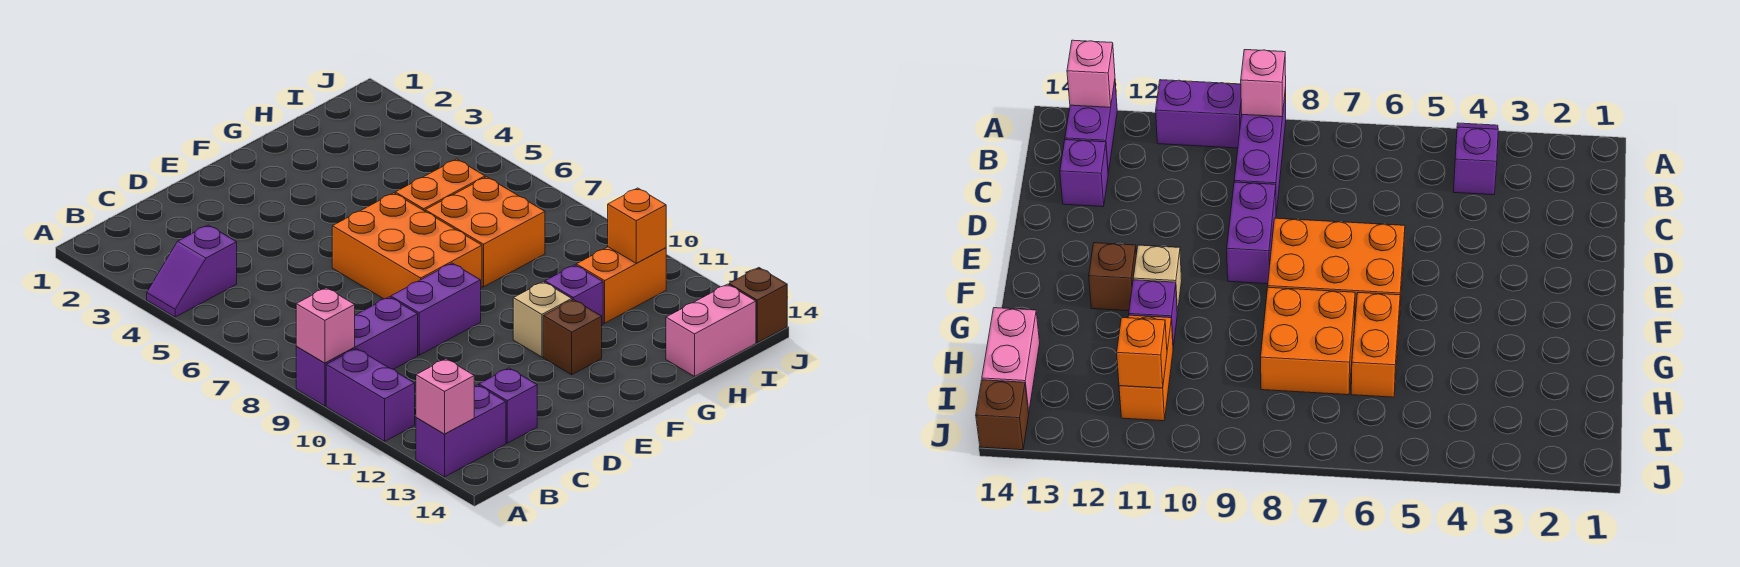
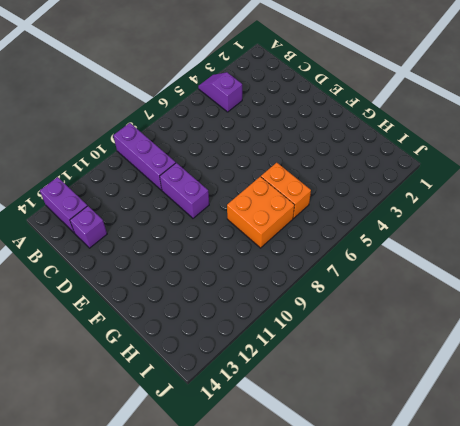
none -> purple brick A10:A11 level 1
none -> orange brick E6:F8 level 1
none -> tan brick F11 level 1

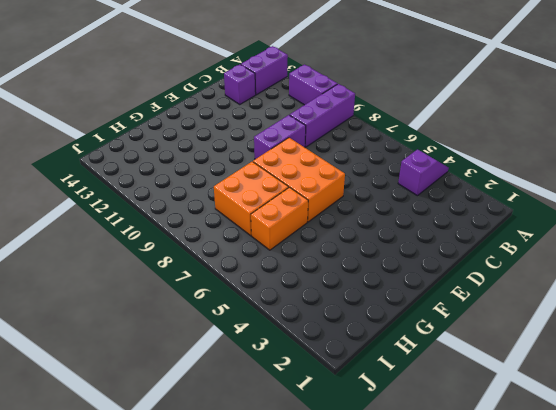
none -> tan brick F11 level 1
none -> brown brick F12 level 1
none -> purple brick G11 level 1

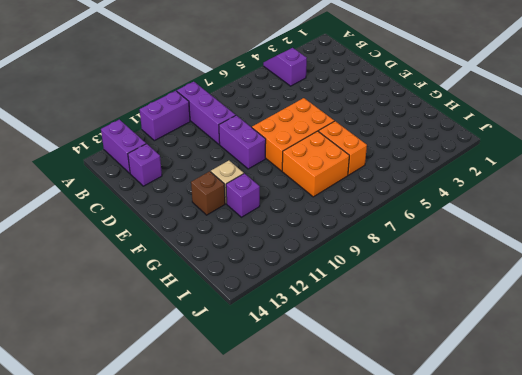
none -> orange brick H11:I11 level 1
none -> pink brick H14:I14 level 1
none -> brown brick J14 level 1

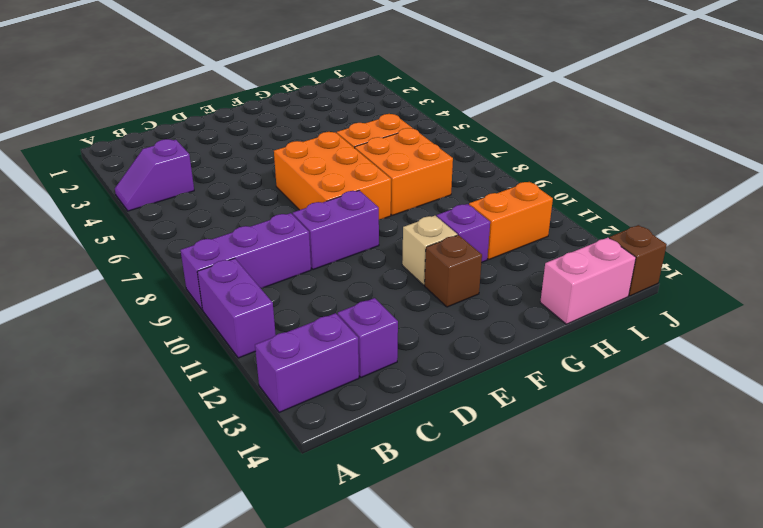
none -> pink brick A9 level 2
none -> pink brick A13 level 2
none -> orange brick I11 level 2

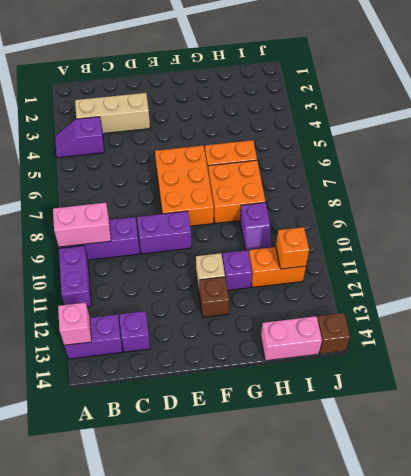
pink brick A9:B9 level 2 -> pink brick A9 level 2
tan brick B3:D3 level 1 -> none
purple slope H9:H10 level 1 top 9 -> none

